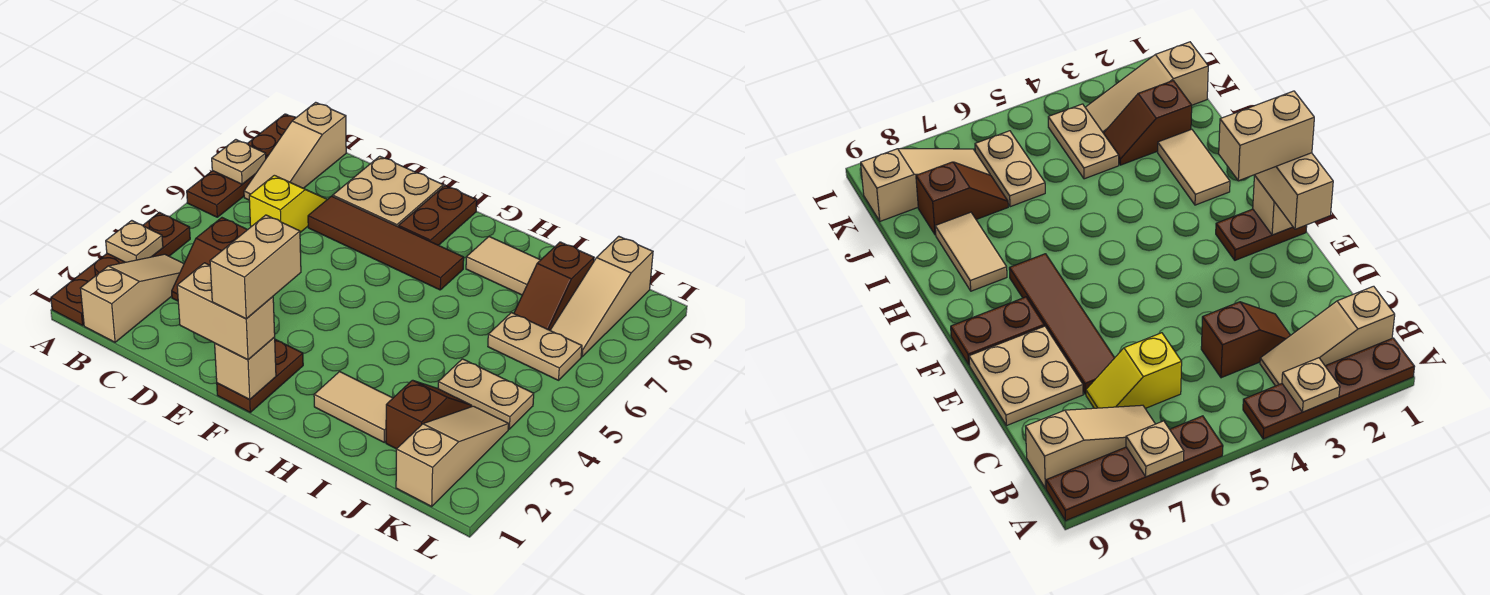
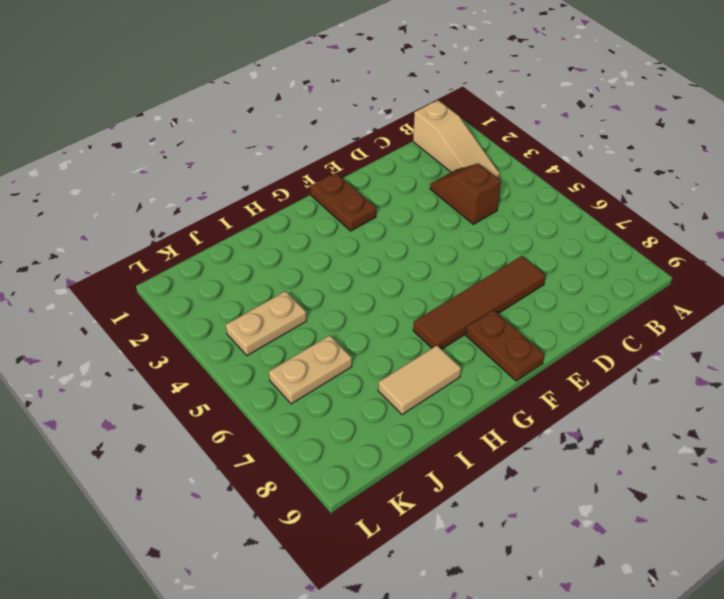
none -> brown plate A1:A4 level 1
none -> brown plate A6:A9 level 1
none -> tan slope B7:B9 level 1 top 9

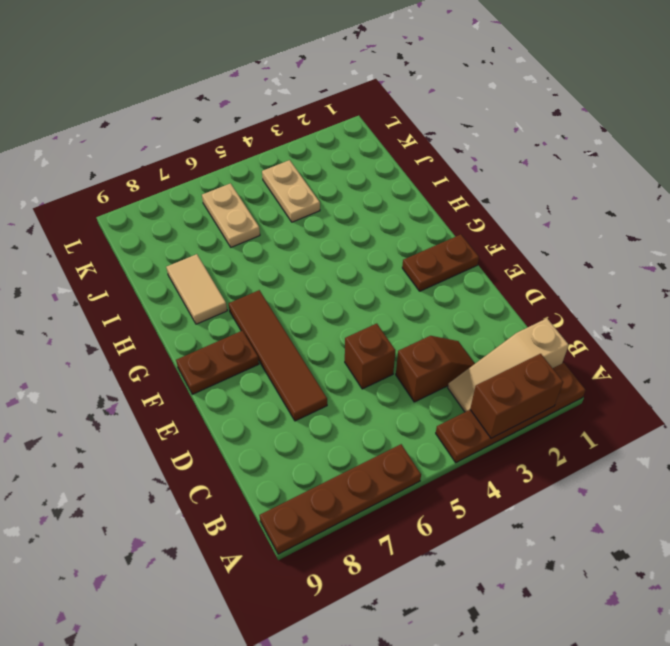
brown brick A2:A3 level 2 -> tan plate A3 level 2
brown brick D5 level 1 -> none
none -> tan slope B7:B9 level 1 top 9
none -> yellow slope C6:C7 level 1 top 6
none -> tan plate D8:E9 level 1

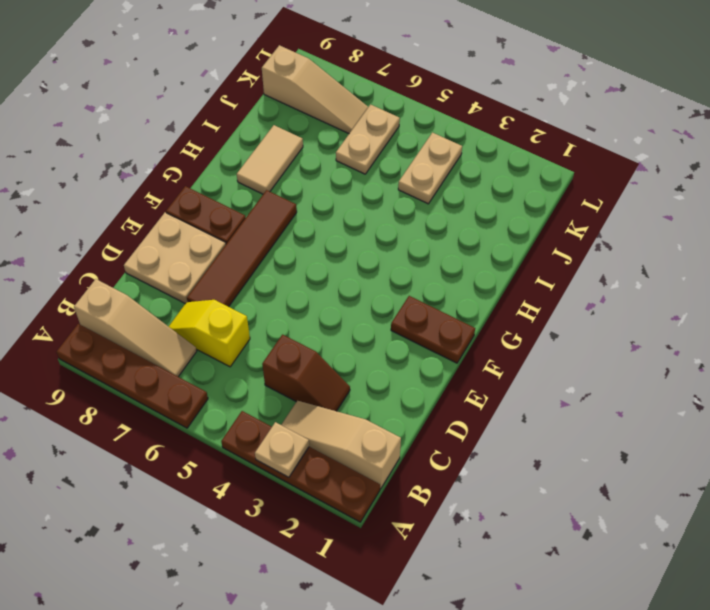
none -> tan tile H2:I2 level 1
none -> brown slope J2:J3 level 1 top 2
none -> brown slope J7:J8 level 1 top 8

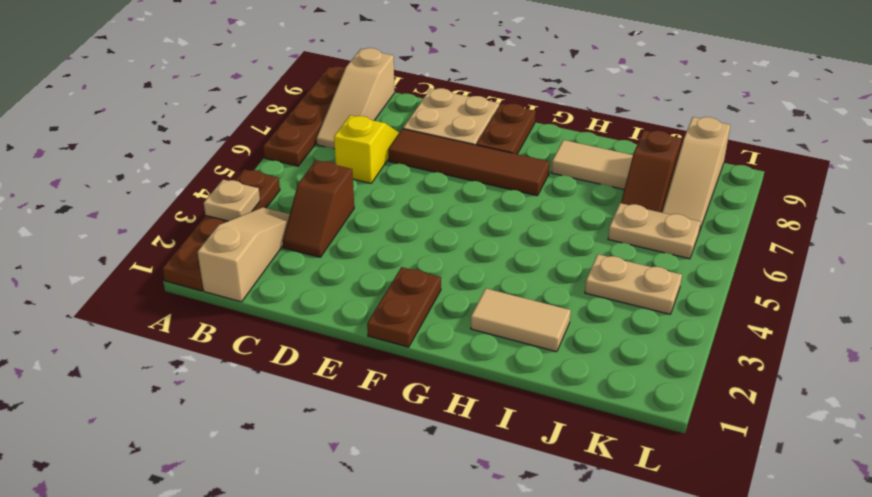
none -> brown slope J2:J3 level 1 top 2
none -> tan slope K1:K3 level 1 top 1
none -> tan plate A7 level 2

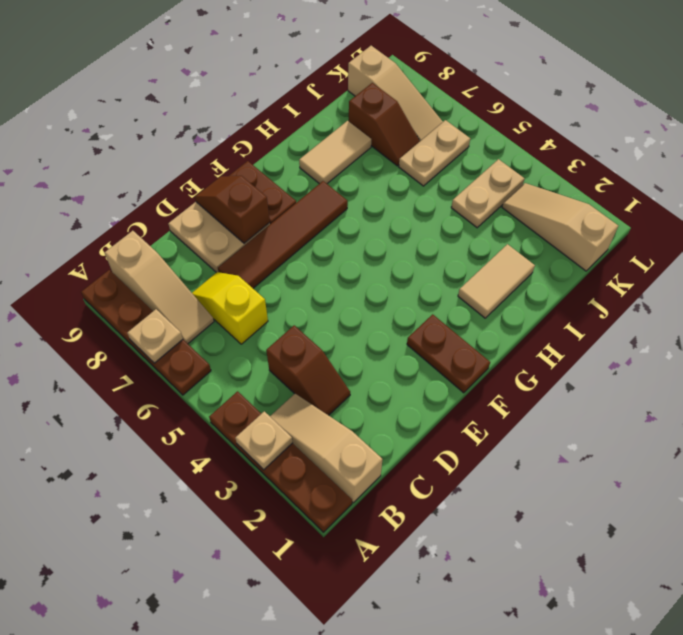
brown slope E8:E9 level 2 top 8 -> brown slope J2:J3 level 1 top 2
none -> tan brick F1 level 2
none -> tan brick E1:F1 level 3
none -> tan brick F1:F2 level 4

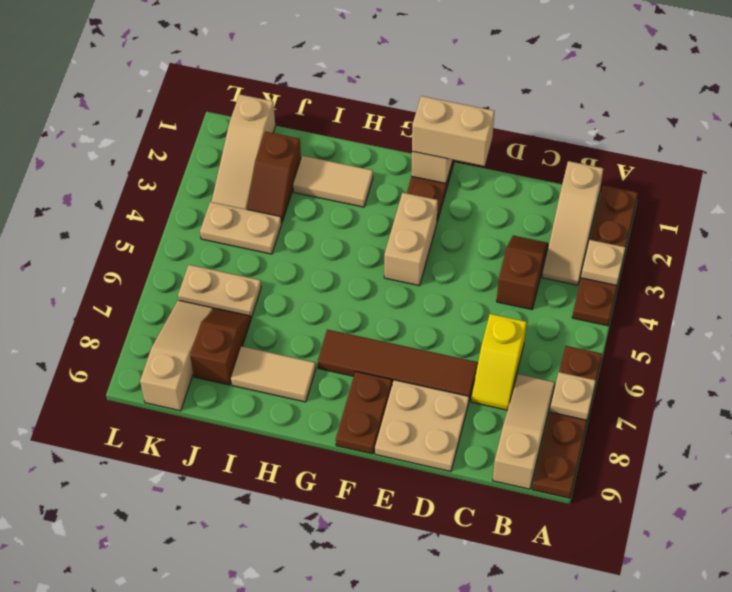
tan brick F3:F4 level 1 -> tan brick F1:F2 level 4

